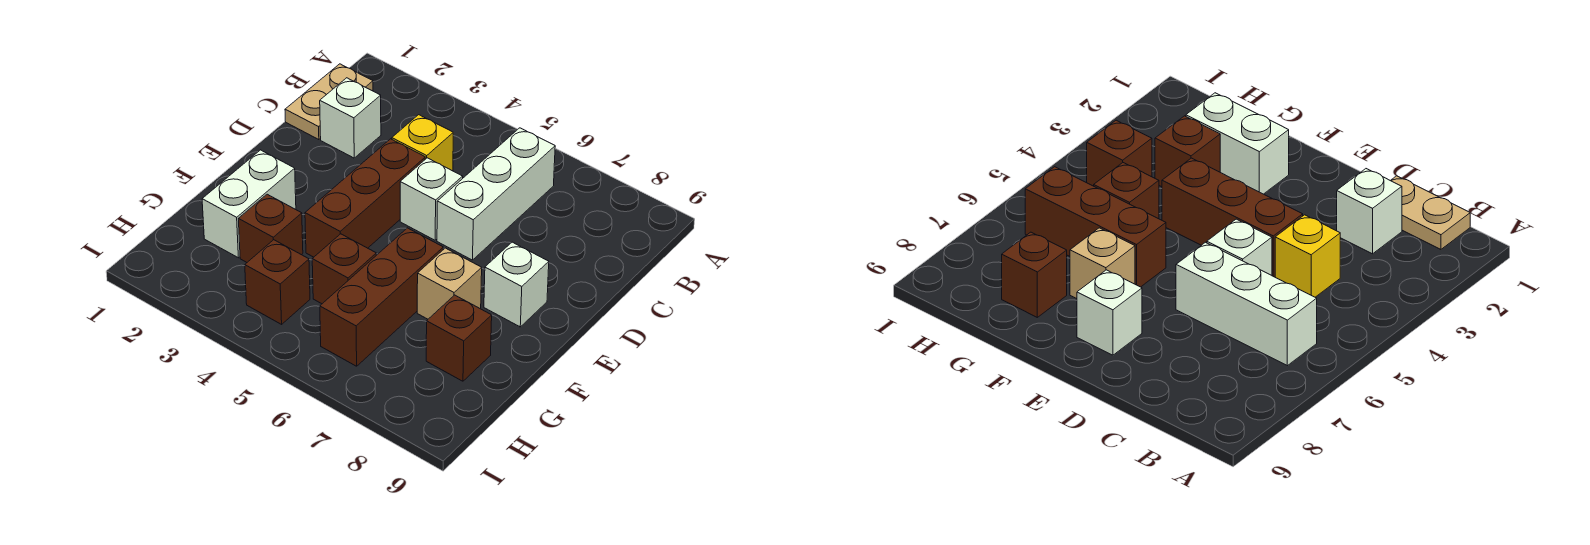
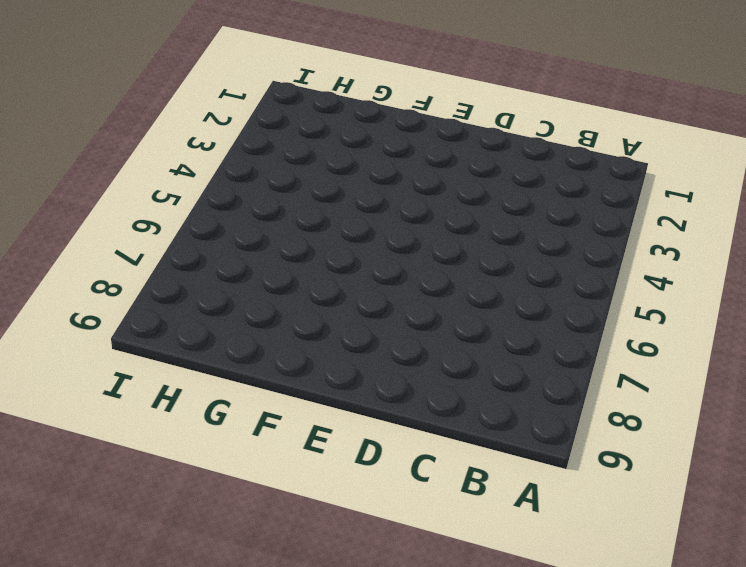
none -> tan plate B1:C1 level 1
none -> white brick B6:D6 level 1
none -> white brick C2 level 1

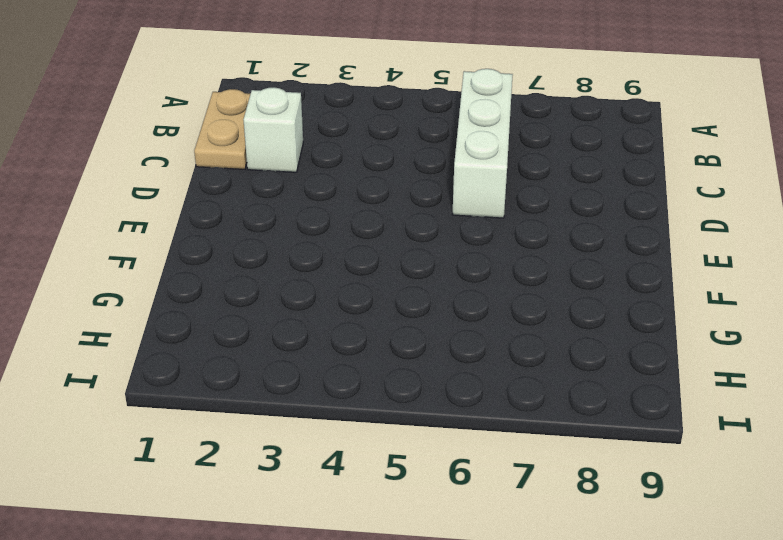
none -> yellow brick C4 level 1
none -> brown brick D4:F4 level 1
none -> white brick D5 level 1

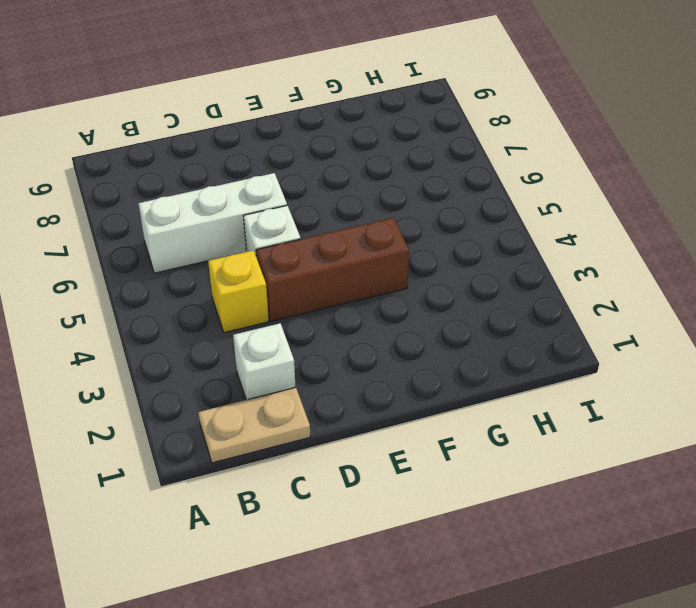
none -> white brick E8 level 1
none -> white brick F2:G2 level 1
none -> brown brick F6:H6 level 1

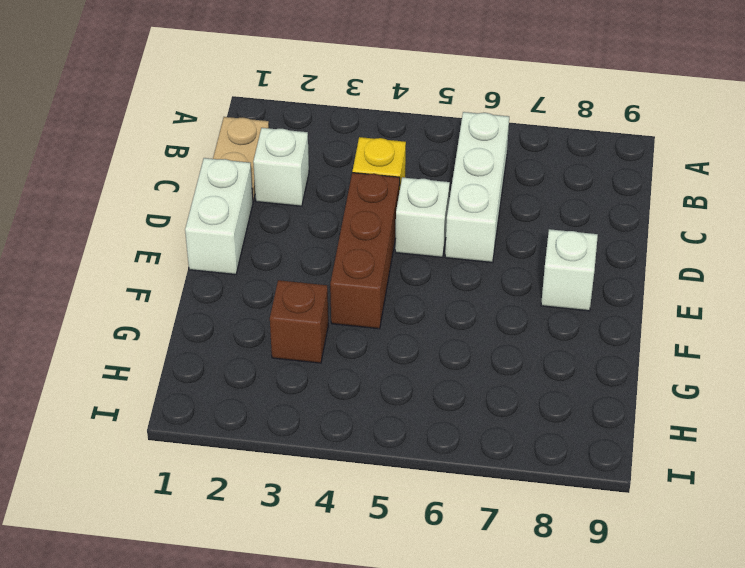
white brick D1:E1 level 1 -> white brick F2:G2 level 1
none -> brown brick F6:H6 level 1
none -> tan brick F7 level 1
none -> brown brick G5 level 1

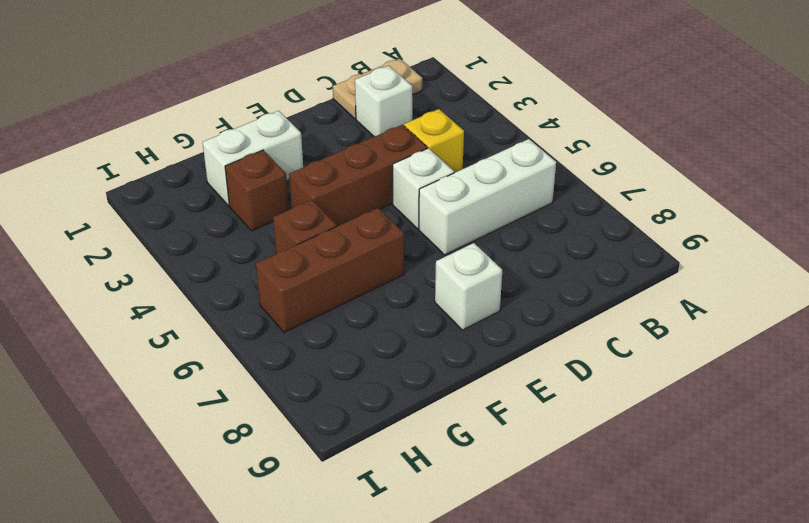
none -> tan brick F7 level 1
none -> brown brick G8 level 1
none -> brown brick H4 level 1

